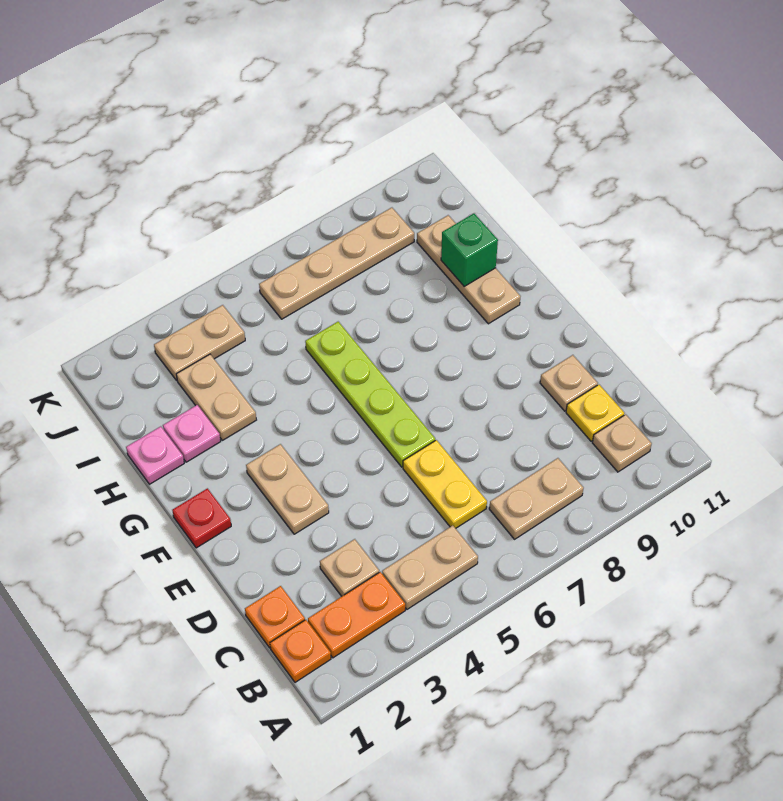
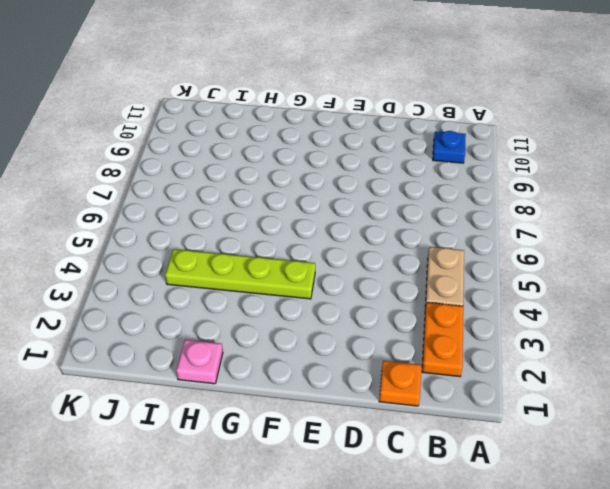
blue plate B10 level 1 -> tan plate B10 level 1
lime plate F4:I4 level 1 -> lime plate E6:H6 level 1
none -> orange plate B1 level 1
none -> tan plate B7:B8 level 1
none -> tan plate C3 level 1

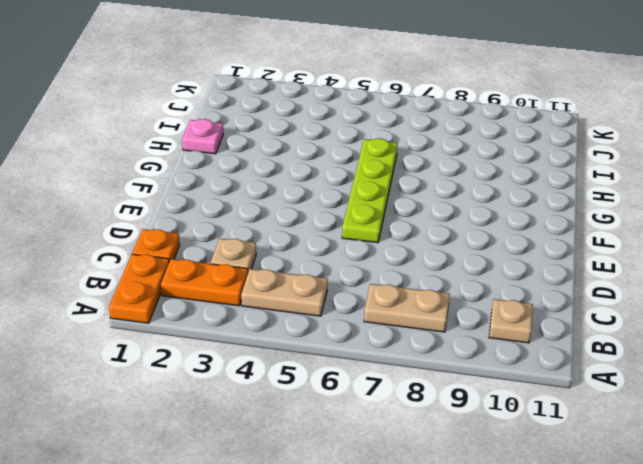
orange plate A1:B1 level 1 -> orange plate B1 level 1
none -> yellow plate C6:D6 level 1
none -> yellow plate C10 level 1
none -> tan plate D10 level 1

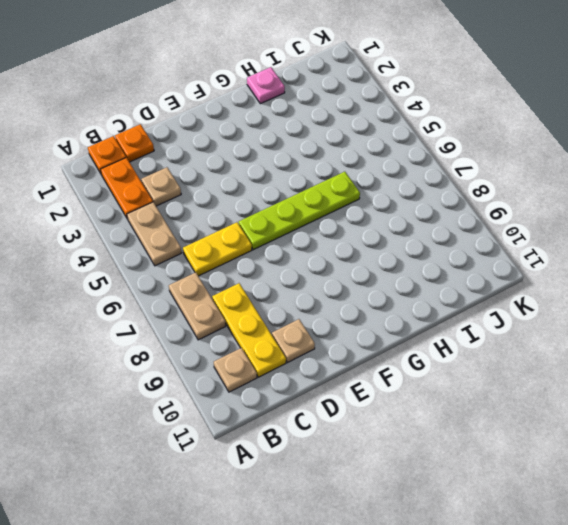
yellow plate C8:C10 level 1 -> yellow plate C10 level 1
none -> tan plate E3:F3 level 1
none -> red plate F1 level 1
none -> tan plate G10:I10 level 1

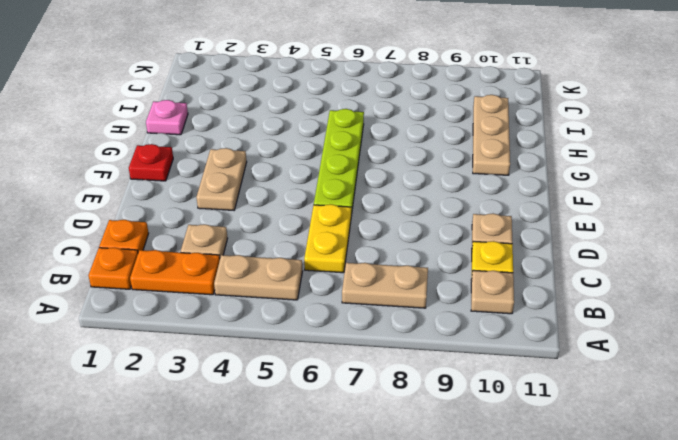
none -> pink plate H2 level 1
none -> tan plate H3:I3 level 1
none -> tan plate J3:J4 level 1

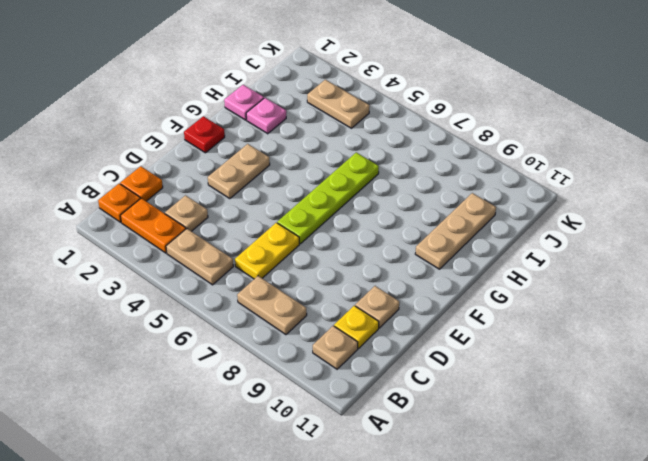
none -> tan plate H3:I3 level 1
none -> tan plate J6:J9 level 1
none -> green brick H10 level 2

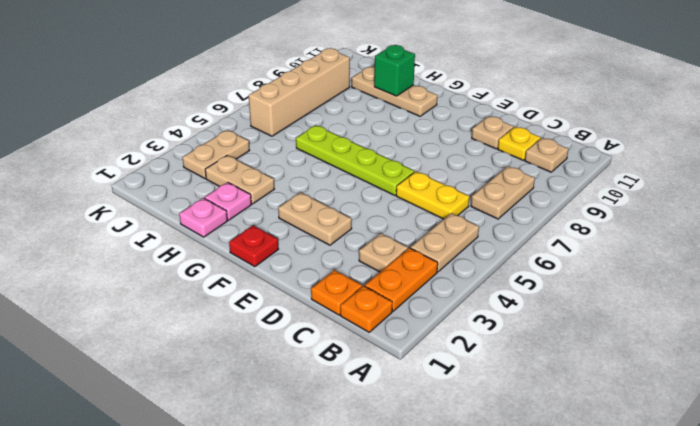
tan brick J6:J9 level 1 -> tan plate J6:J9 level 1

